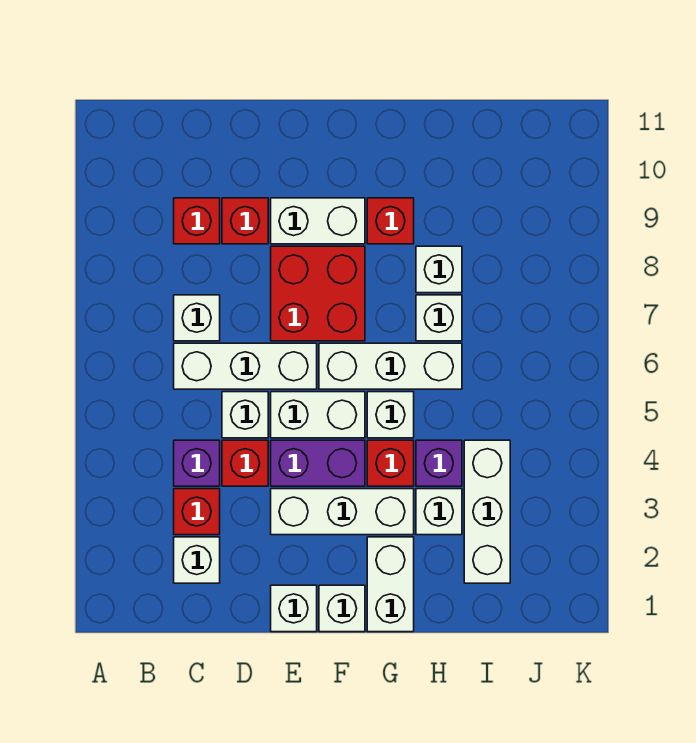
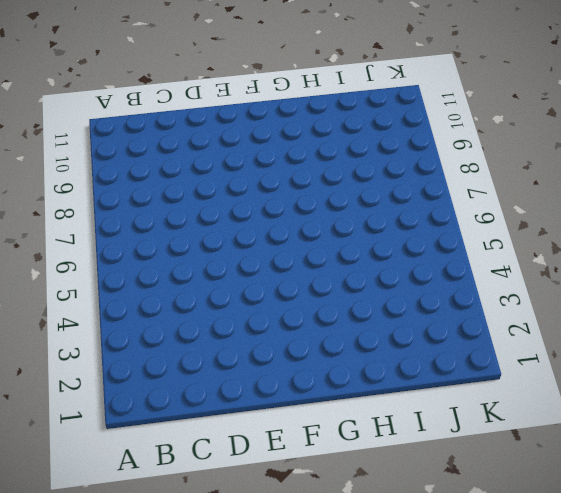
none -> white brick C2 level 1
none -> red brick C3 level 1
none -> purple brick C4 level 1

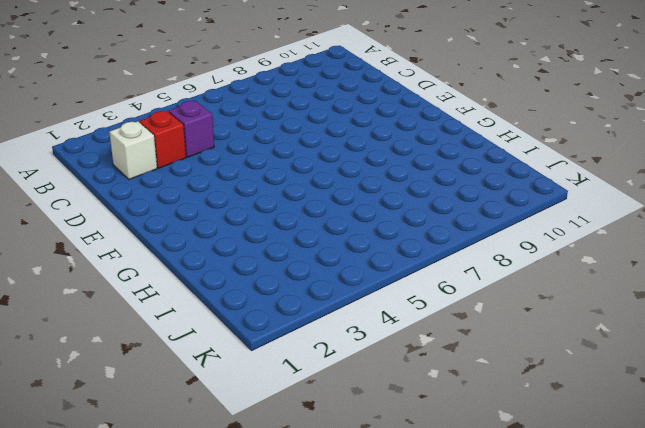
none -> white brick C6:E6 level 1
none -> white brick C7 level 1
none -> red brick C9 level 1

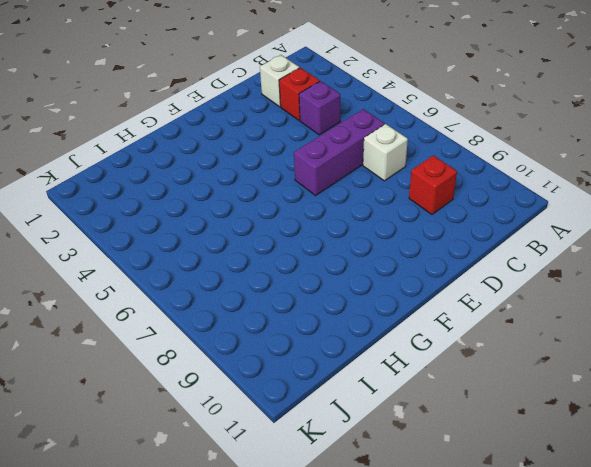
purple brick C6:E6 level 1 -> white brick C6:E6 level 1
none -> red brick D4 level 1
none -> white brick D5 level 1
none -> red brick D9 level 1

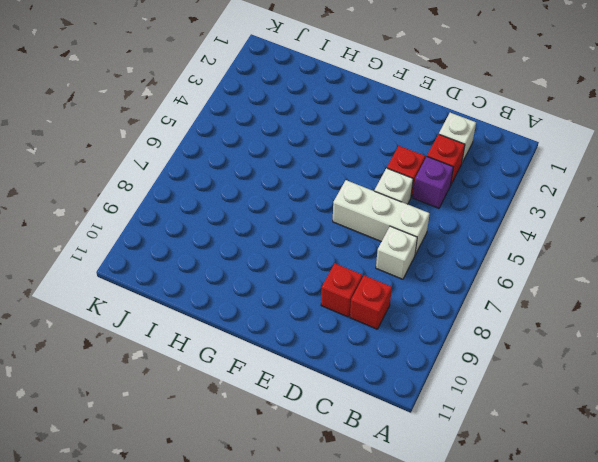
none -> white brick E1 level 1
none -> white brick E3:G3 level 1
none -> purple brick E4:F4 level 1

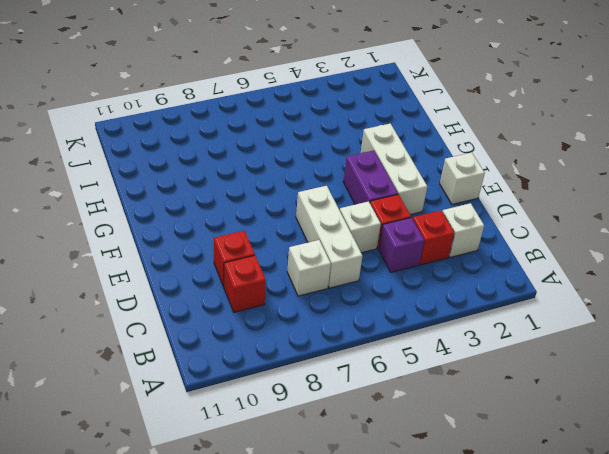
none -> white brick E5:F5 level 1
none -> red brick E7:F8 level 1
none -> white brick E9:F9 level 1

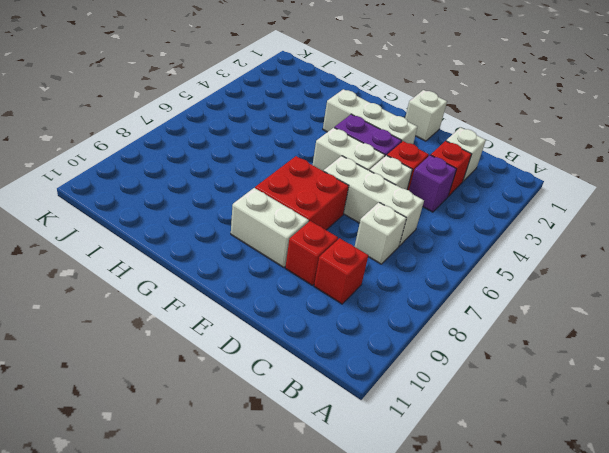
none -> white brick F1 level 1
none -> white brick F6:H6 level 1
none -> white brick G1:G2 level 1

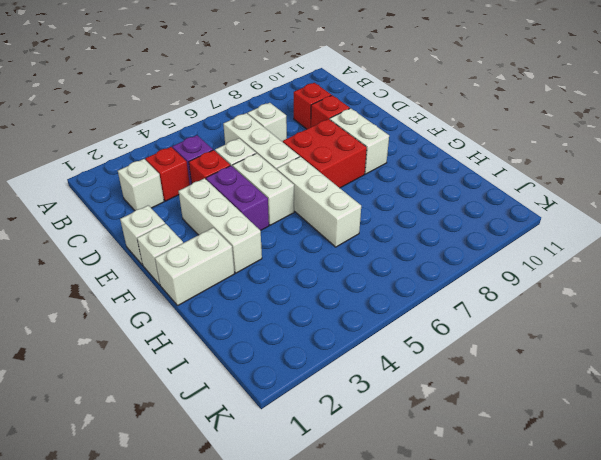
none -> red brick G4 level 1
none -> white brick G5 level 1
none -> red brick G9 level 1

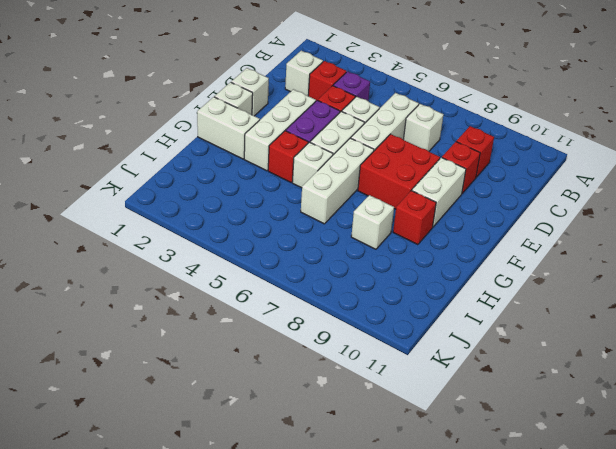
none -> white brick H3 level 1
none -> purple brick H4 level 1
none -> white brick H7 level 1

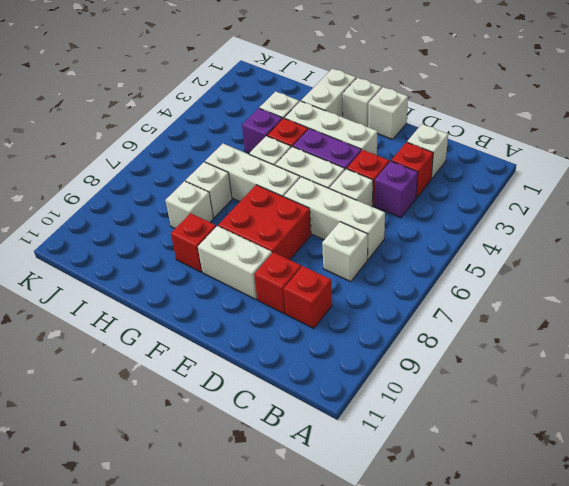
none -> white brick I2:I4 level 1

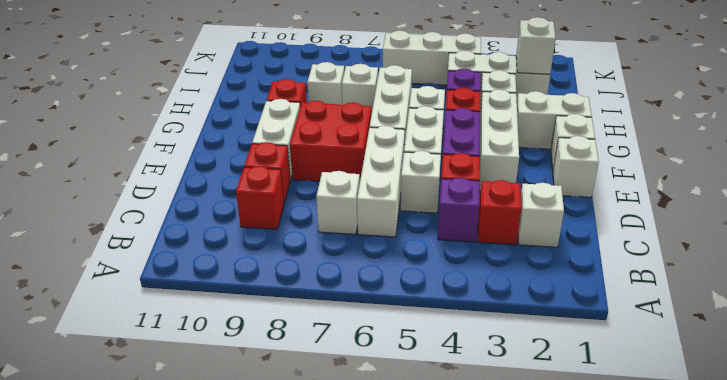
white brick I2 level 2 -> none
white brick J4:J6 level 1 -> none

